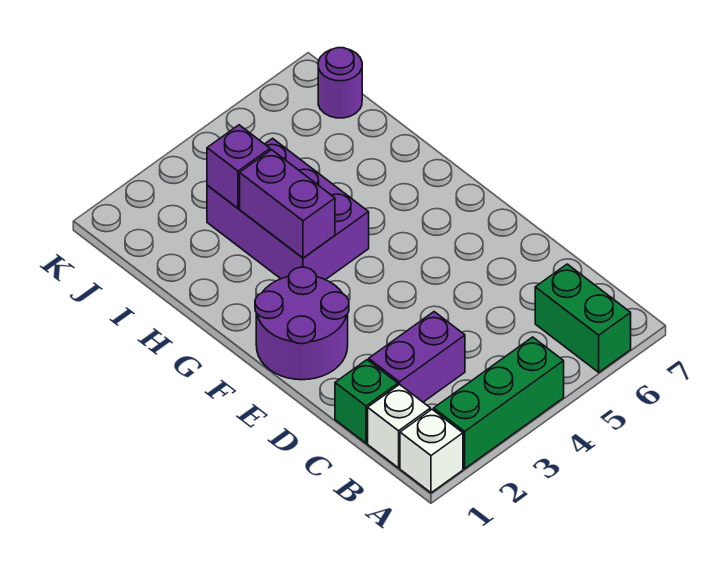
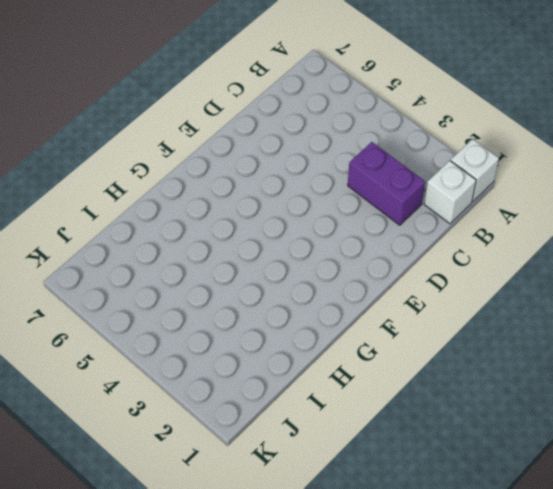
none -> green brick A2:A4 level 1
none -> green brick A6:B6 level 1

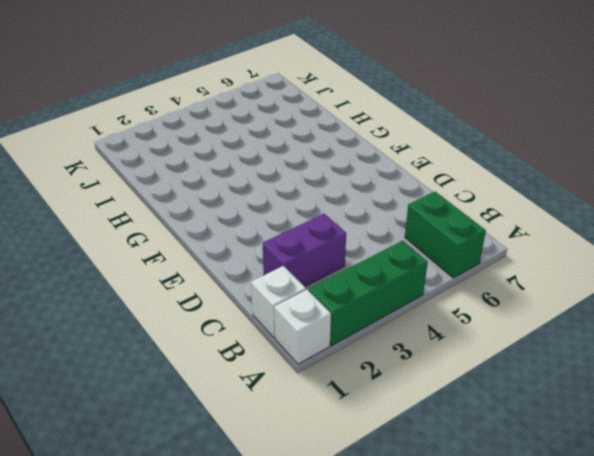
none -> green brick C1 level 1
none -> purple round brick E1:F2 level 1

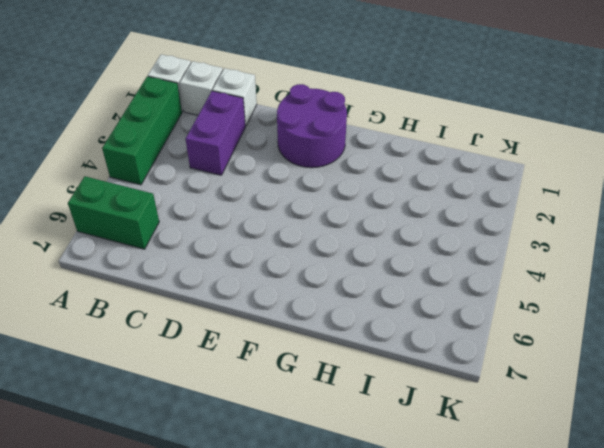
white brick C1 level 1 -> green brick C1 level 1
none -> purple brick G3:I4 level 1
none -> purple round brick J7 level 1

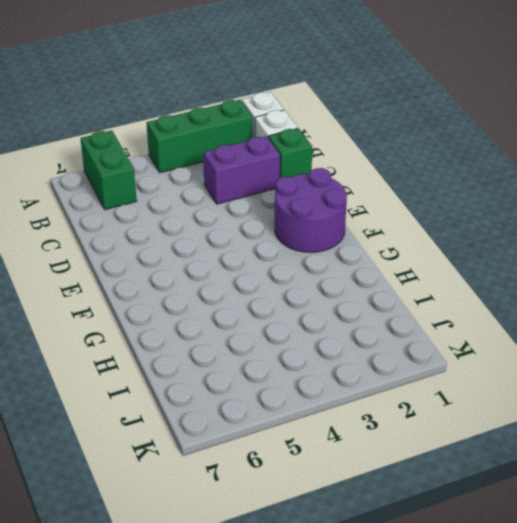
none -> purple brick G3:I4 level 1
none -> purple round brick J7 level 1

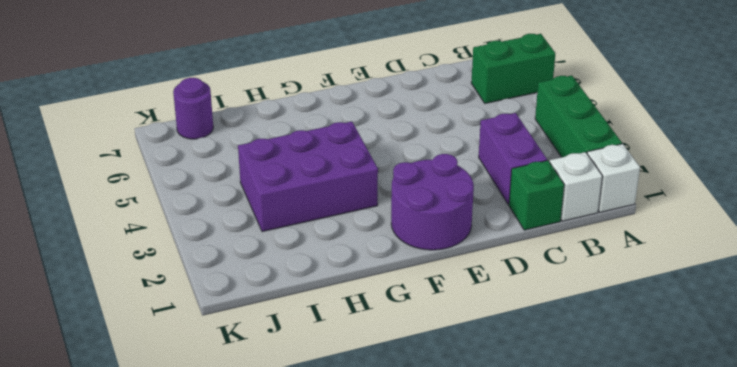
none -> purple brick G3:H3 level 2
none -> purple brick I3 level 2

